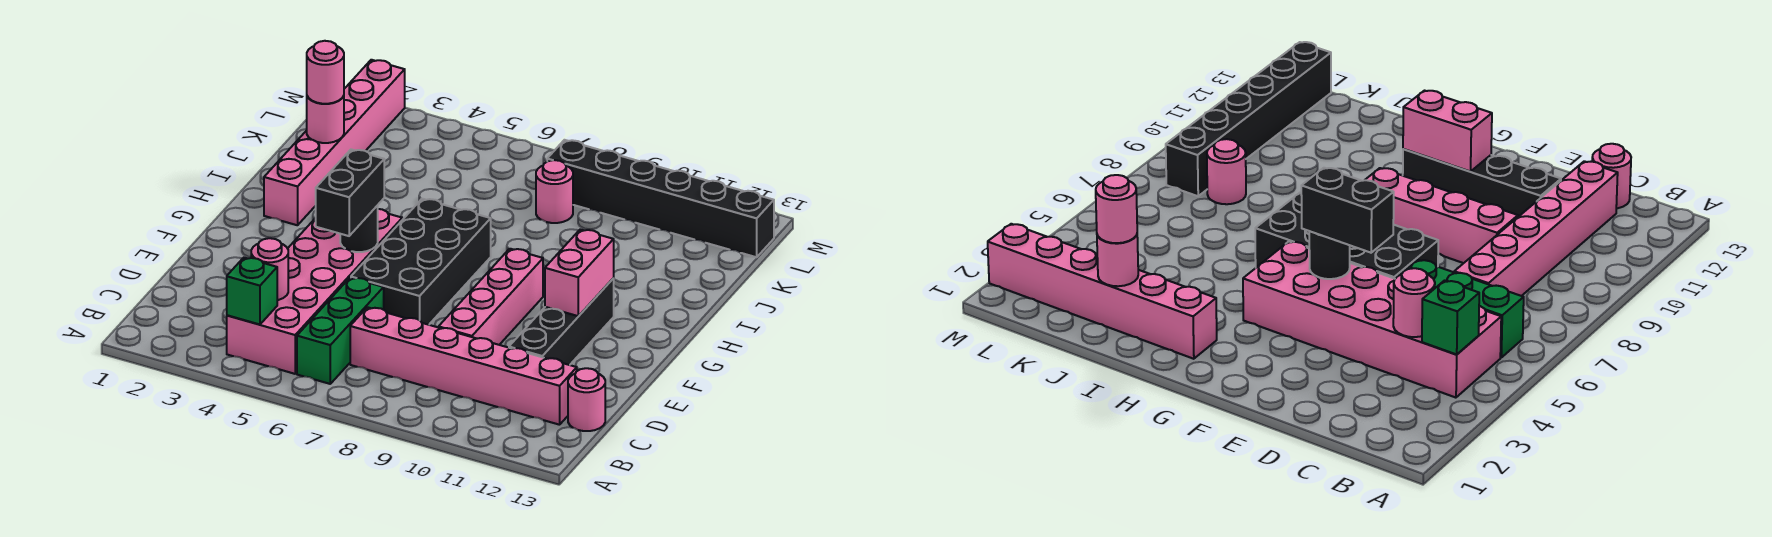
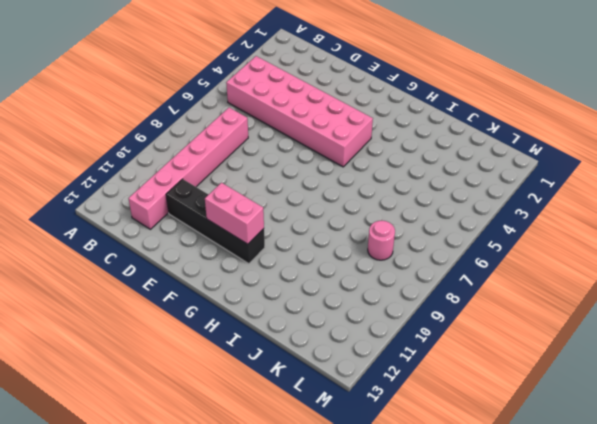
none -> green brick B6:D6 level 1
none -> pink round brick C13 level 1
none -> pink brick D9:G9 level 1

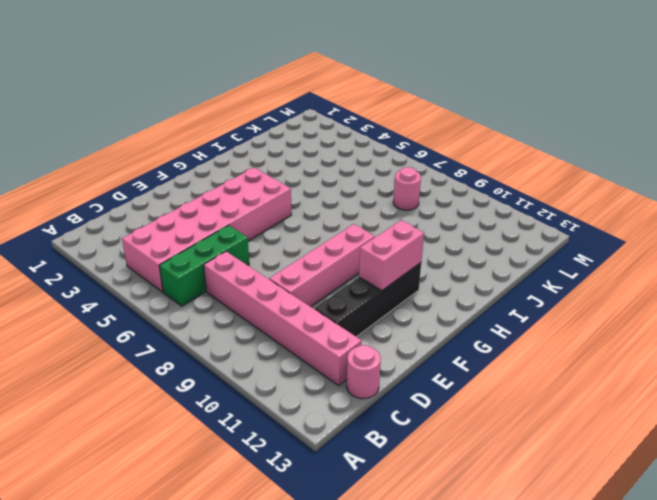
none -> black brick E6:H7 level 1
none -> pink brick H2:M2 level 1
none -> black brick L8:L13 level 1

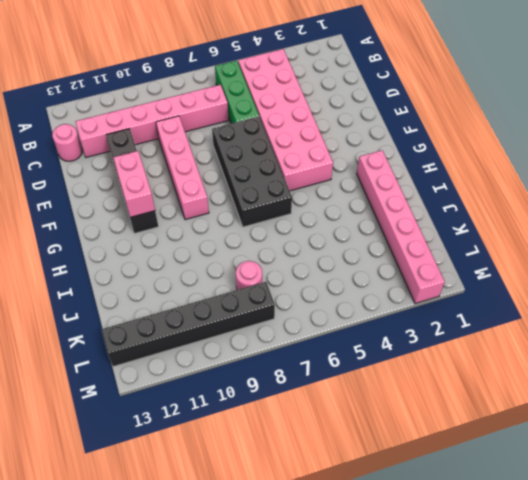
none -> green brick B4 level 2
none -> pink round brick C4 level 2
none -> black round brick F5 level 2

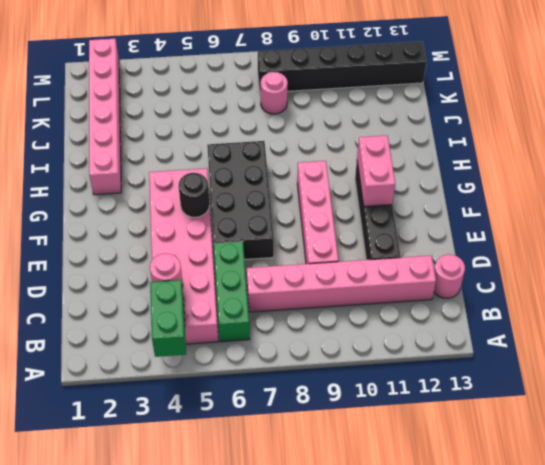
green brick A4:B4 level 2 -> green brick B4 level 2
none -> pink round brick J2 level 2
none -> black brick E5:F5 level 3
none -> pink round brick J2 level 3

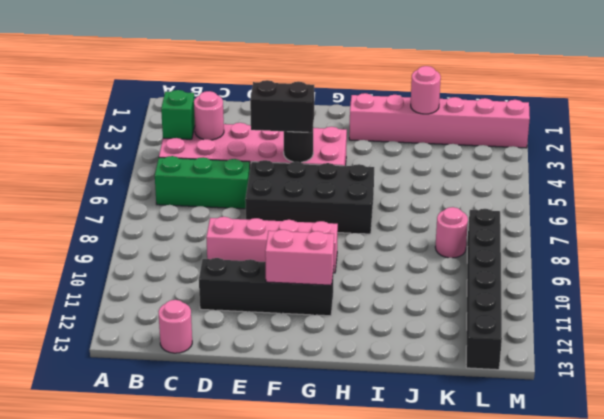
none -> pink brick C7:C12 level 1
none -> pink round brick J2 level 3

